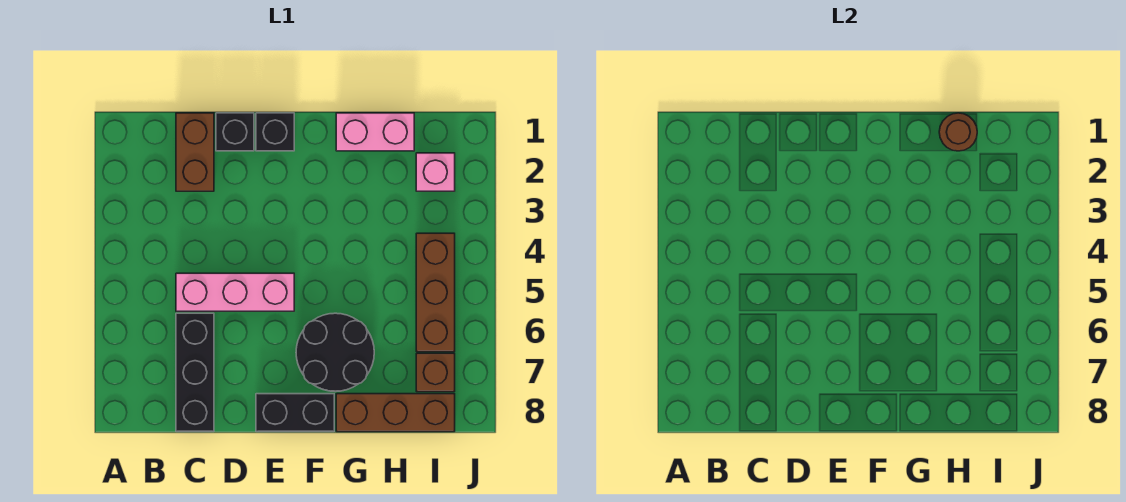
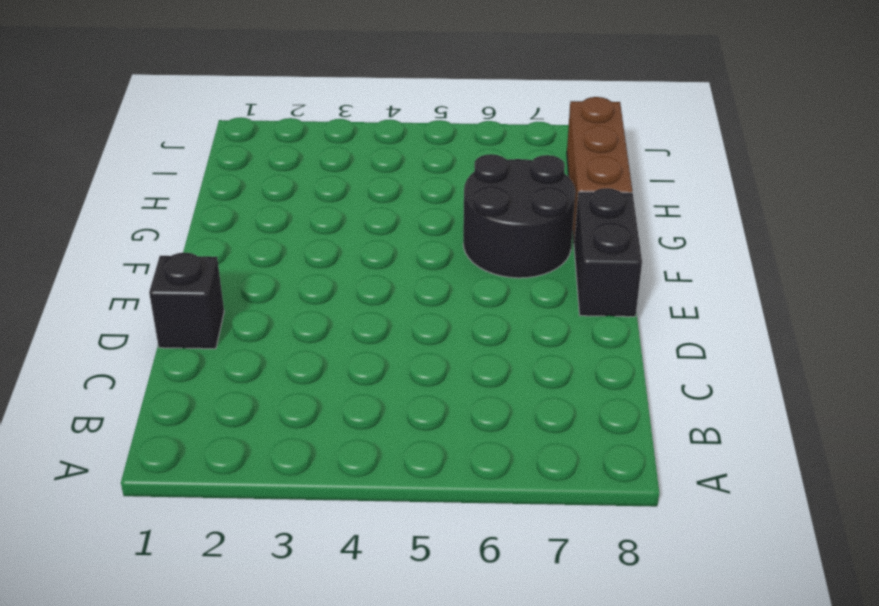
none -> brown brick C1:C2 level 1
none -> pink brick C5:E5 level 1
none -> black brick C6:C8 level 1

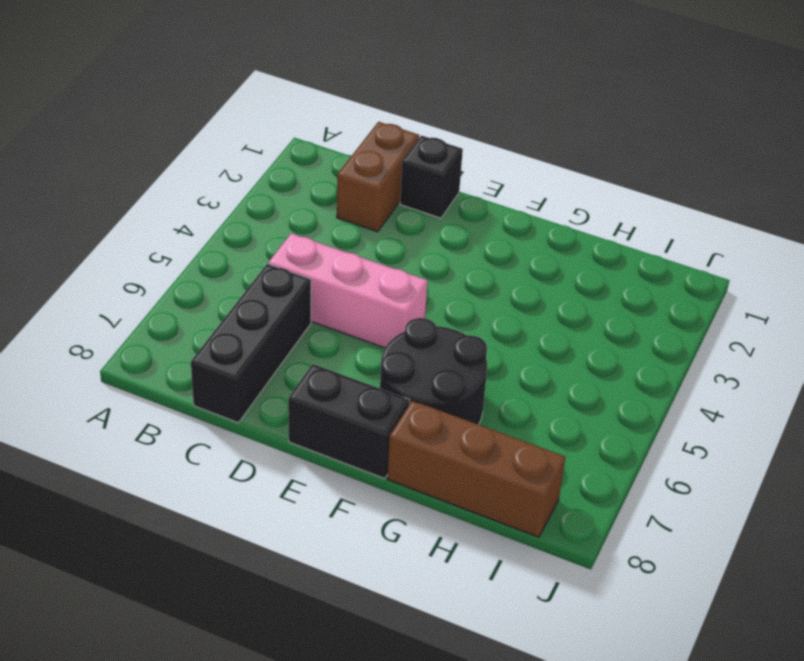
none -> black brick E1 level 1
none -> pink brick G1:H1 level 1
none -> pink brick I2 level 1

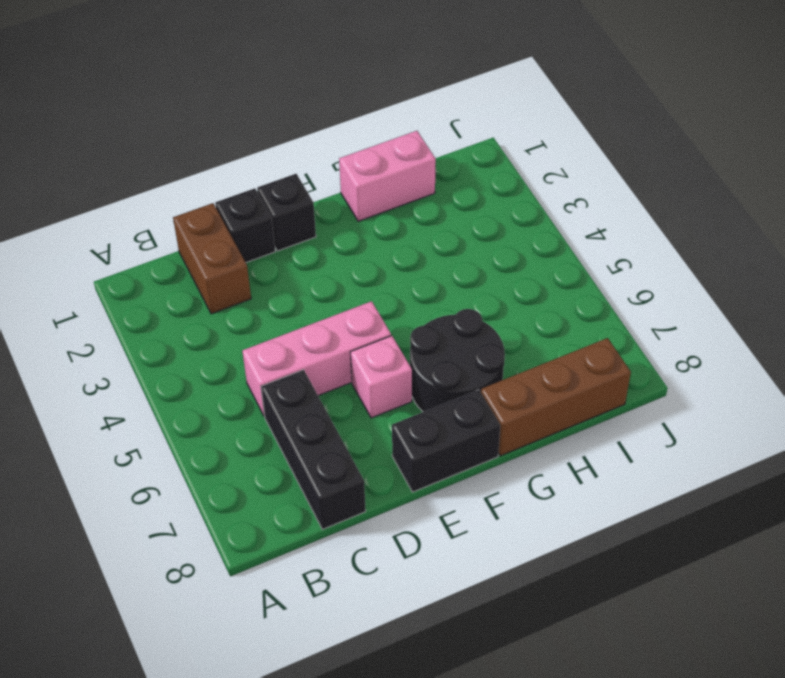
pink brick E6 level 1 -> pink brick I2 level 1
none -> brown brick I4:I6 level 1
none -> brown brick I7 level 1
none -> brown round brick H1 level 2

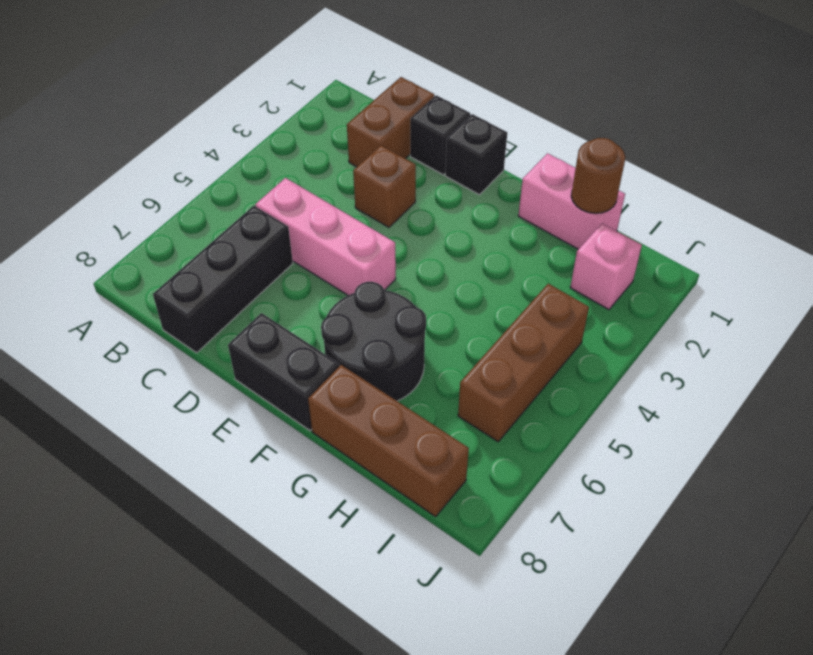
brown brick D3 level 1 -> brown brick I7 level 1

